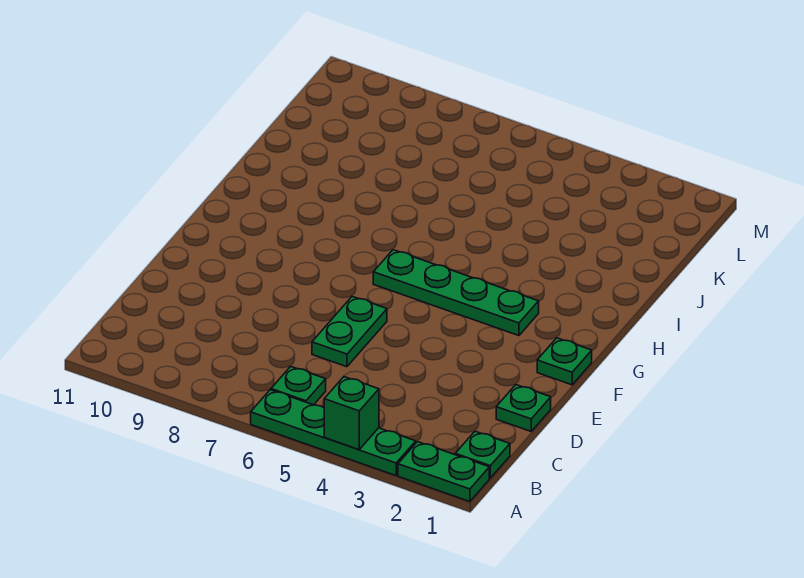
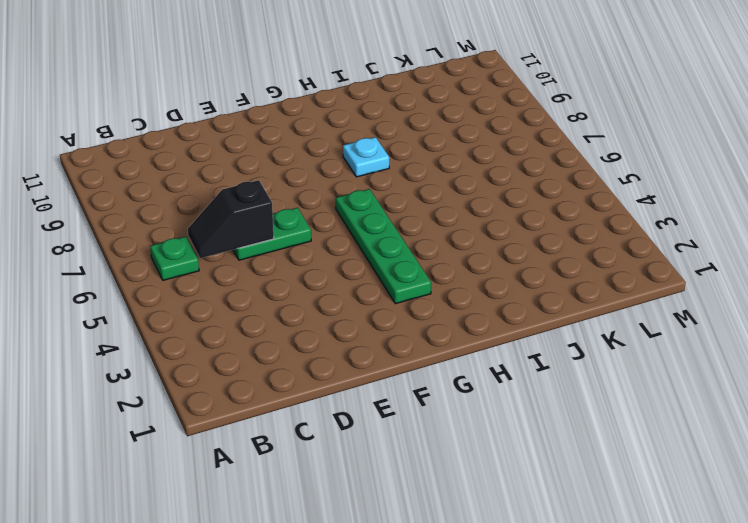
black slope C6:D6 level 2 top D -> none
cyan plate H8 level 1 -> none
none -> green plate A1:A2 level 1
none -> green plate A3:A6 level 1

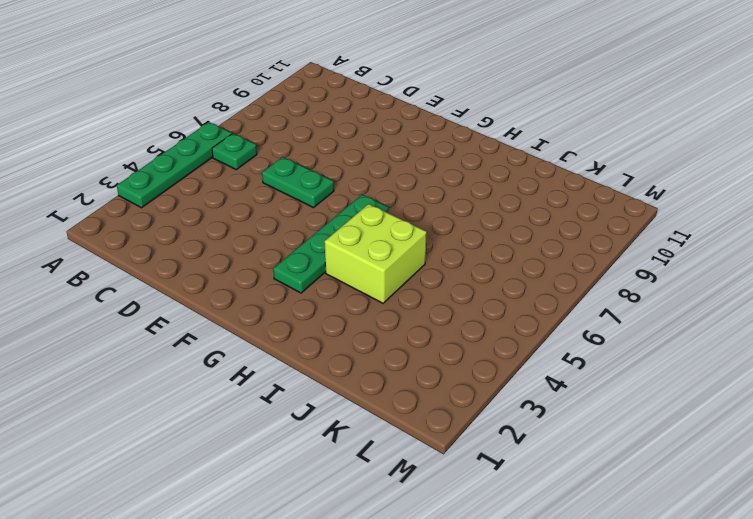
lime brick H4:I5 level 1 -> none
none -> green plate A1:A2 level 1
none -> green plate B1 level 1

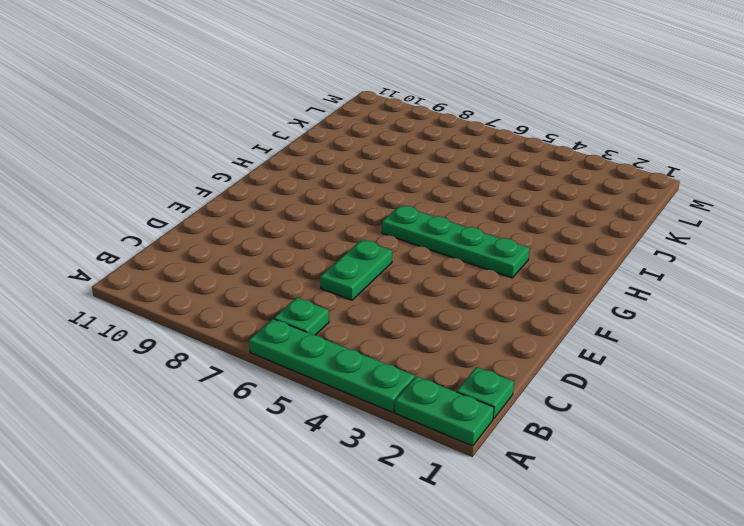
none -> green plate D1 level 1
none -> green plate F1 level 1

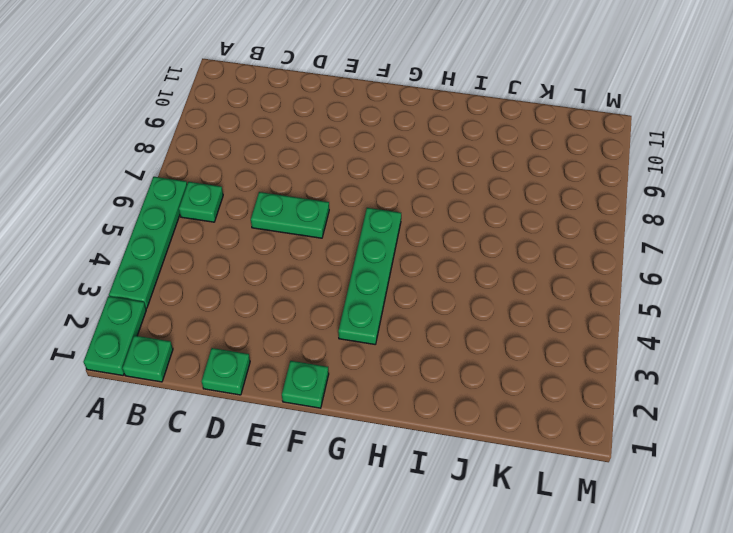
none -> green brick A4 level 2

